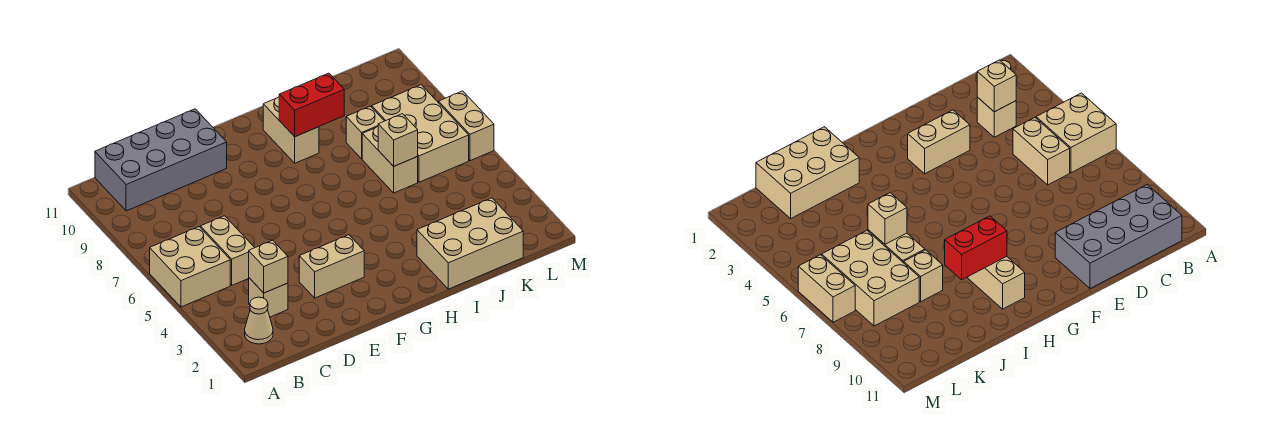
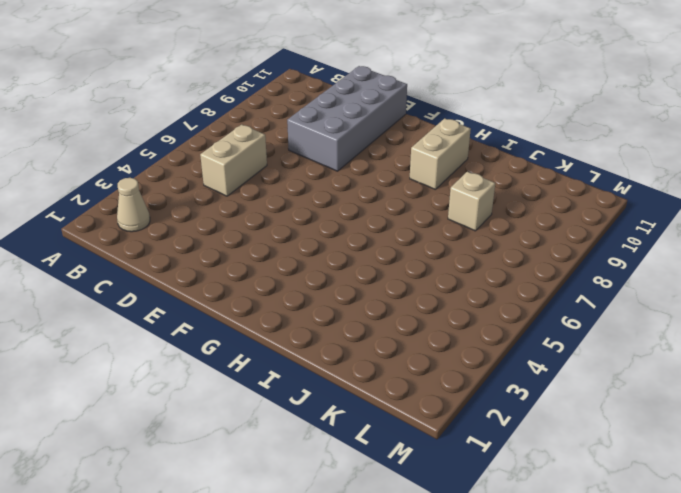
grey brick D8:E11 level 1 -> grey brick B10:E11 level 1
none -> tan brick A5:B6 level 1
none -> tan brick C3 level 1
none -> tan brick E3:F3 level 1

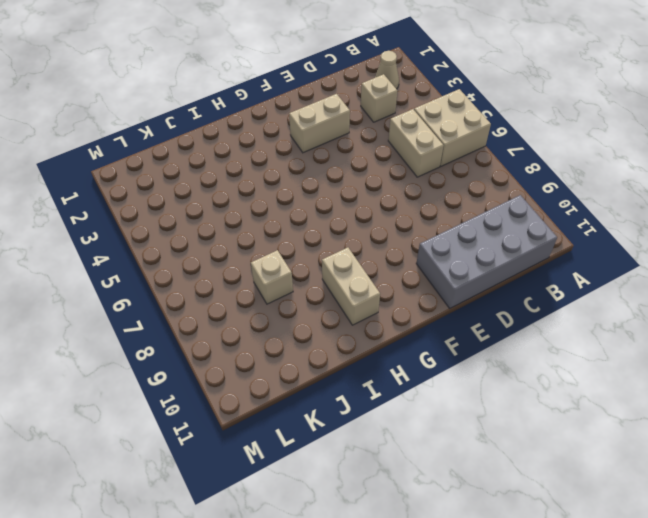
none -> tan brick I1:K2 level 1
none -> tan brick J6:J7 level 1
none -> tan brick K6:L8 level 1

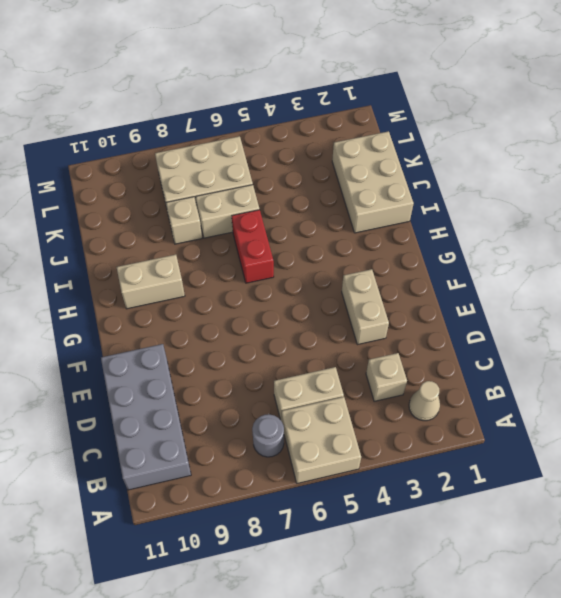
grey round brick B7 level 1 -> none
red brick H6:I6 level 1 -> red brick H9:I9 level 2
none -> tan brick M6:M7 level 1
none -> tan brick C3 level 2
none -> tan brick J6 level 2

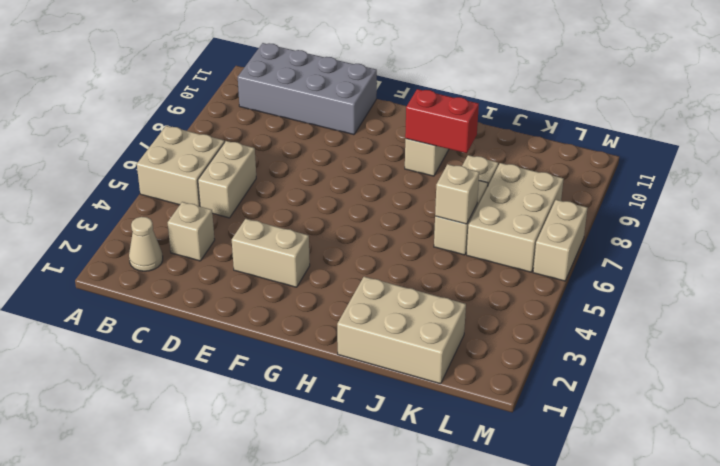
none -> tan brick C3 level 2

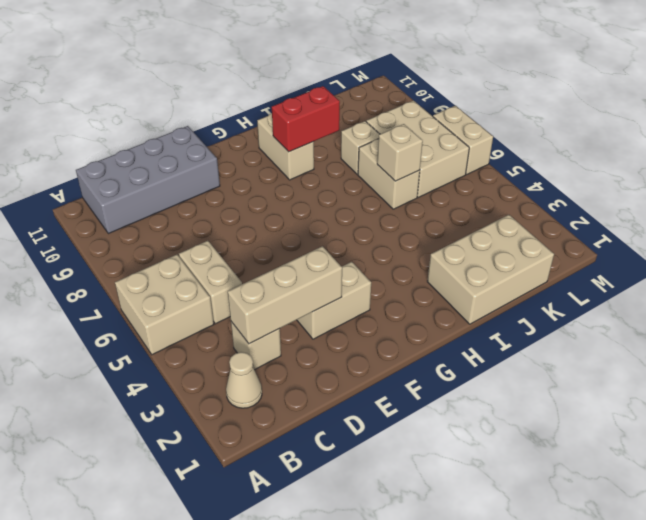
tan brick C3:E3 level 2 -> tan brick C3 level 2

